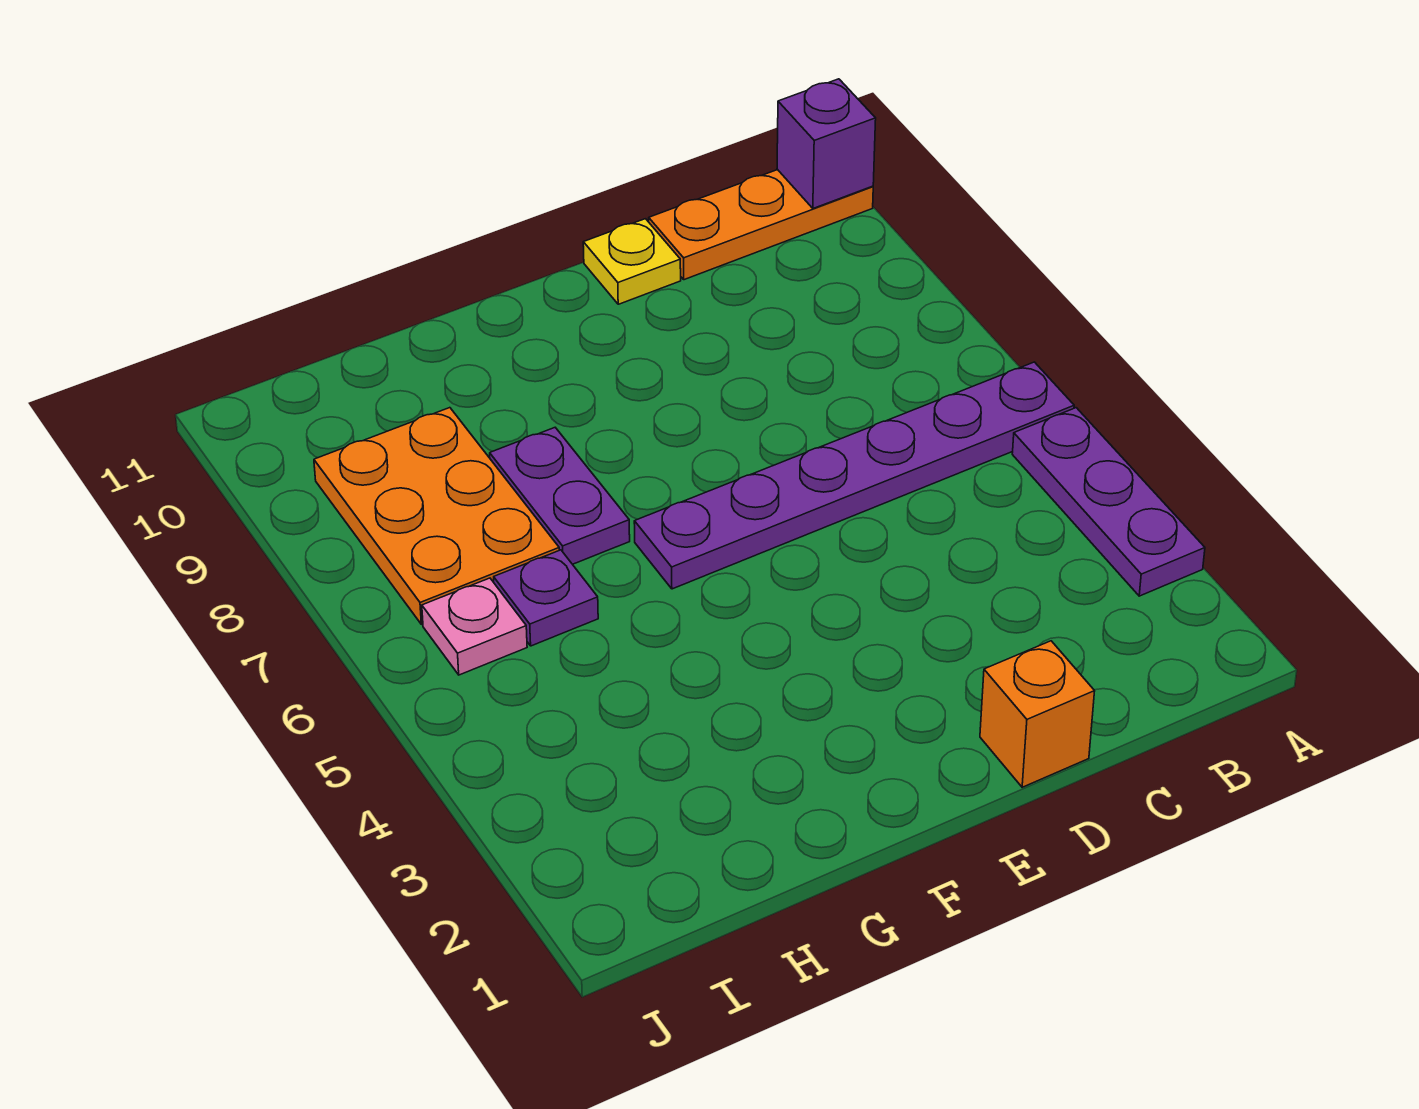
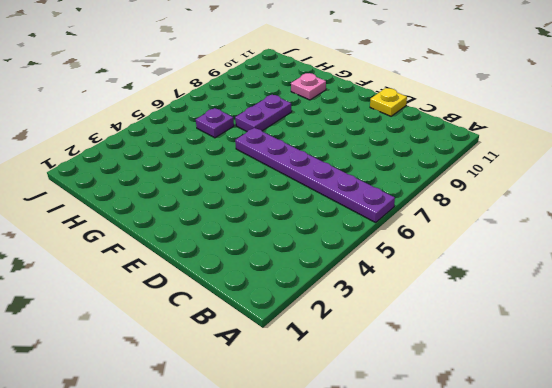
pink plate G10 level 1 -> pink plate I6 level 1
none -> purple plate A3:A5 level 1
none -> orange plate A11:C11 level 1

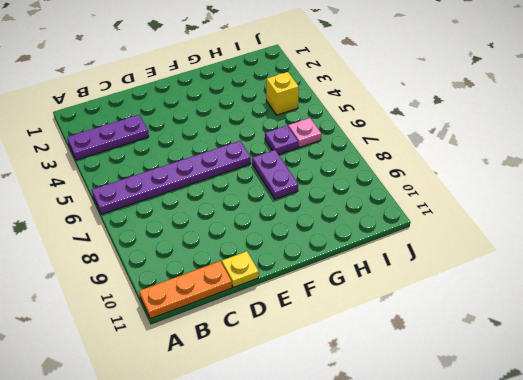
purple plate A3:C3 level 1 -> purple plate A3:A5 level 1
yellow brick I4 level 1 -> none
none -> orange brick D1 level 1
none -> orange plate H7:I9 level 1

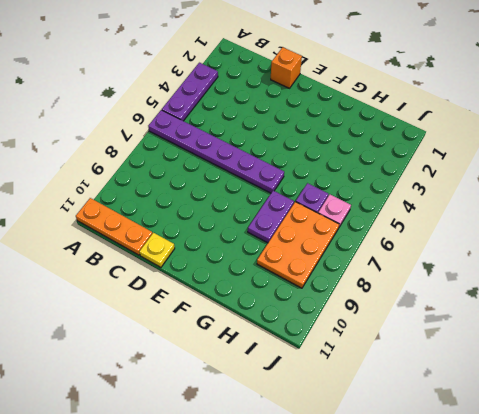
none -> purple brick A11 level 2

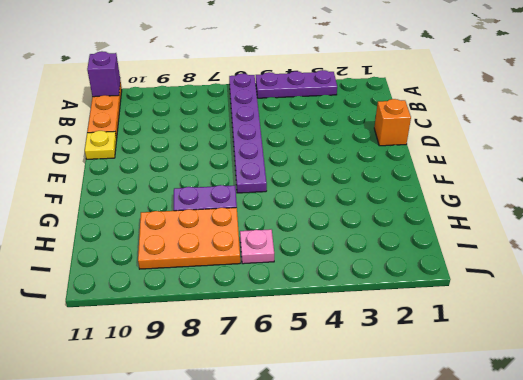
none -> purple plate H6 level 1

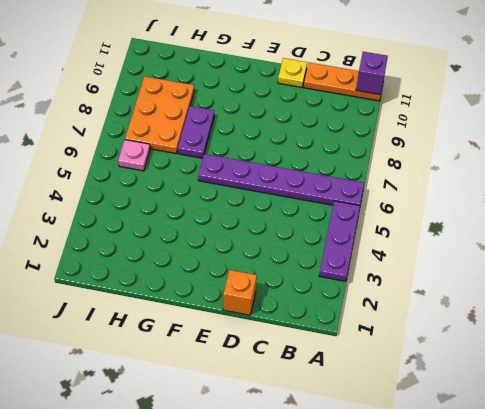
none -> purple plate H6 level 1

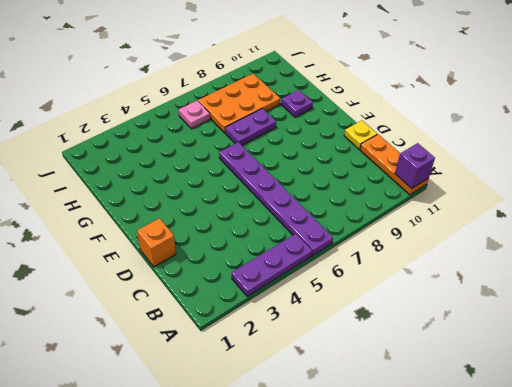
purple plate G10 level 1 -> purple plate H6 level 1

